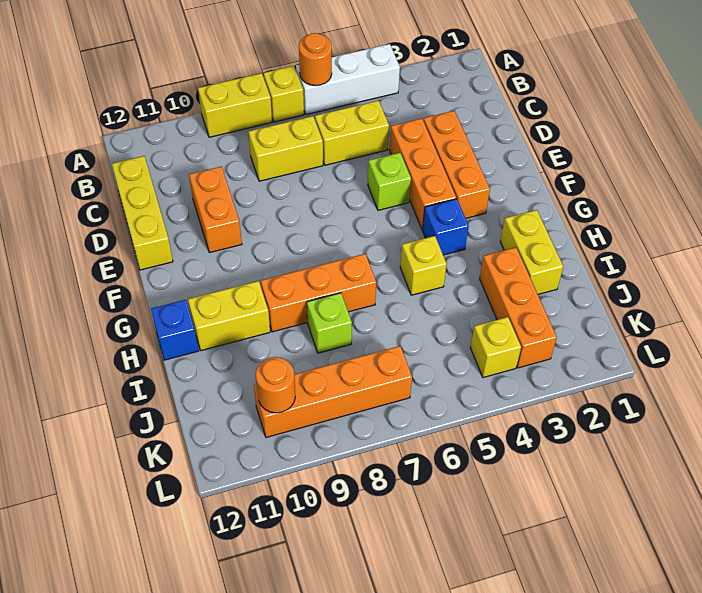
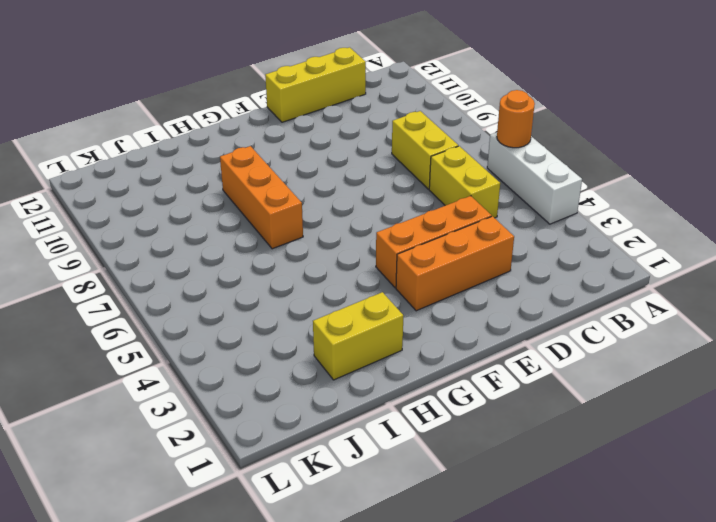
none -> yellow brick A7 level 1
none -> yellow brick A8:A9 level 1
none -> orange brick D10:E10 level 1

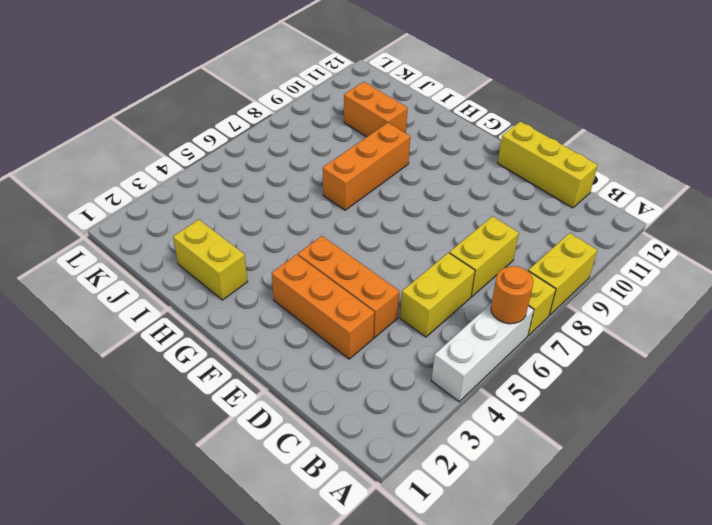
orange brick I10:J10 level 1 -> orange brick D10:E10 level 1
none -> lime brick E5 level 1
none -> blue brick G4 level 1
none -> yellow brick H5 level 1

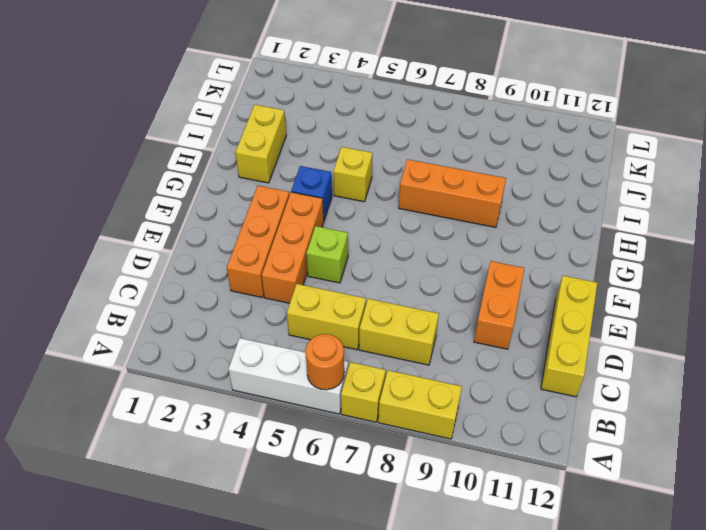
none -> yellow brick H10:H11 level 1
none -> blue brick H12 level 1
none -> orange brick I3:K3 level 1

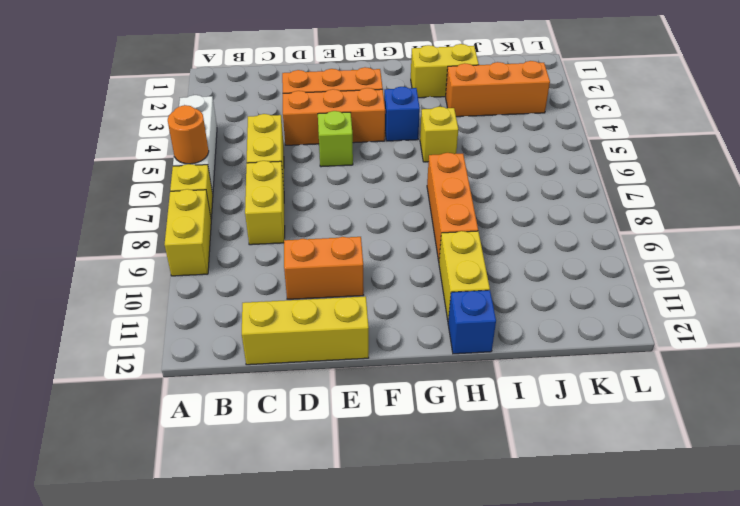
none -> lime brick I8 level 1
none -> yellow brick K4 level 1
none -> orange brick K7:K10 level 1

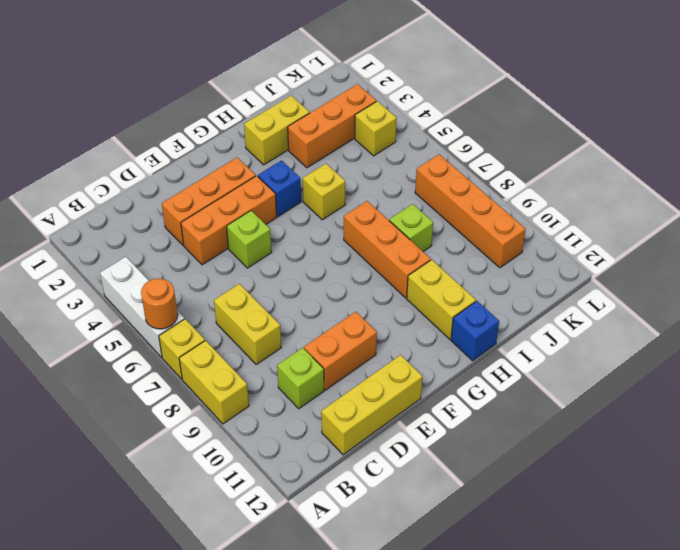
lime brick C10 level 1 -> none
none -> yellow brick C5:C6 level 1
none -> orange round brick K10 level 2

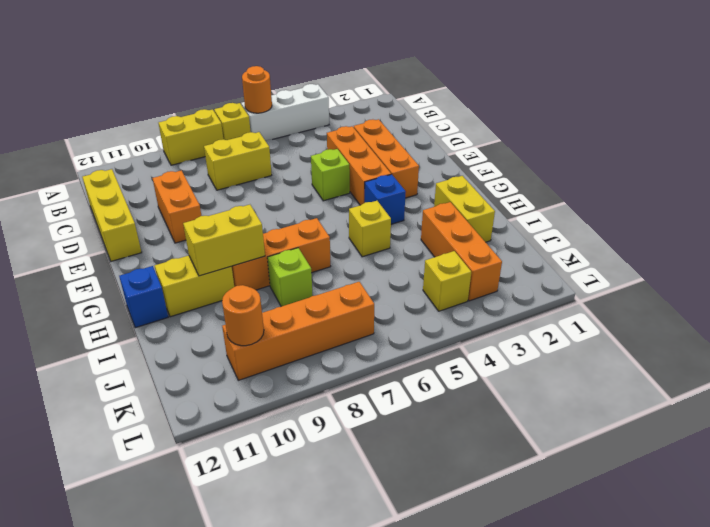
yellow brick H9:H10 level 2 -> yellow brick C5:C6 level 1

